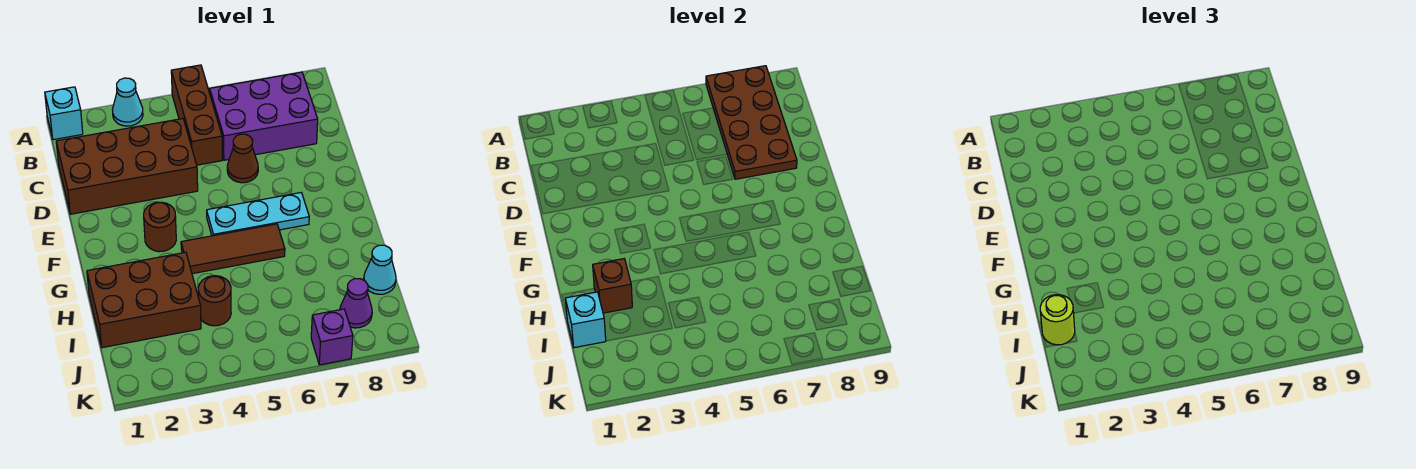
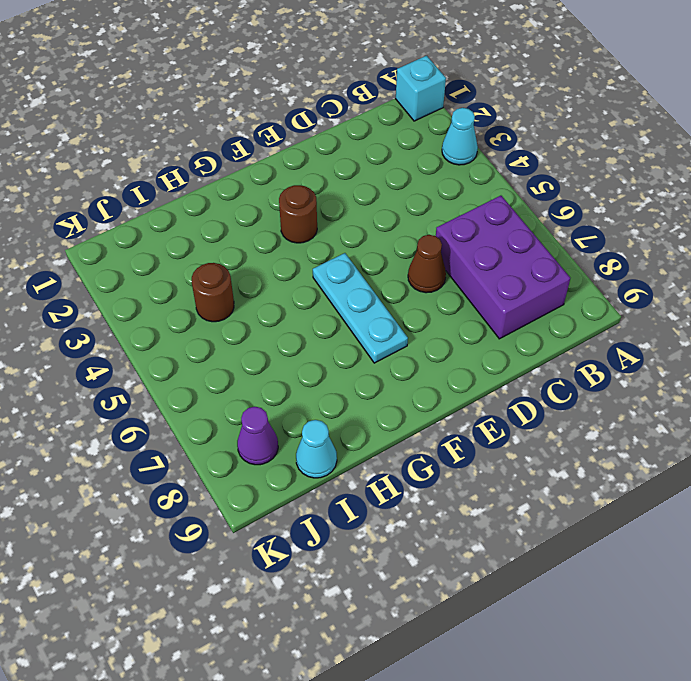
none -> brown brick A5:C5 level 1
none -> brown brick C1:D4 level 1
none -> brown tile G4:G6 level 1

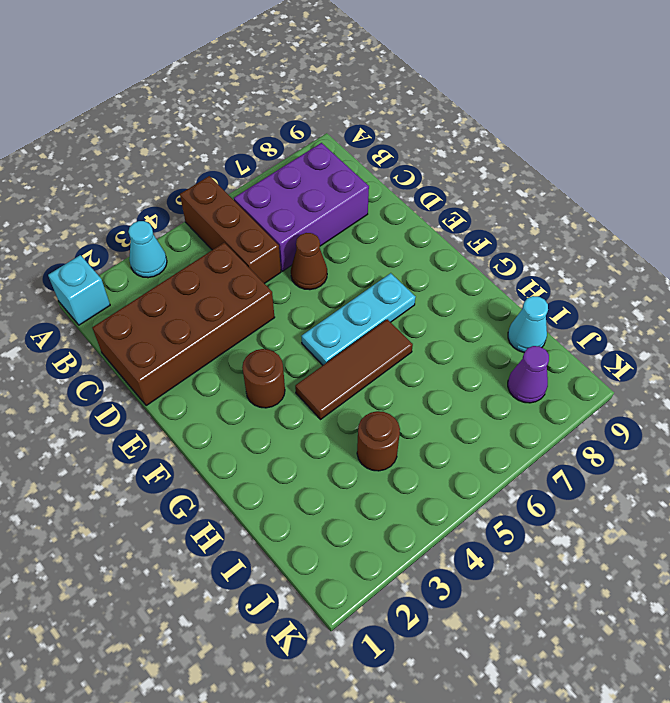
none -> brown brick H1:I3 level 1
none -> purple brick K7 level 1
none -> brown plate A7:D8 level 2

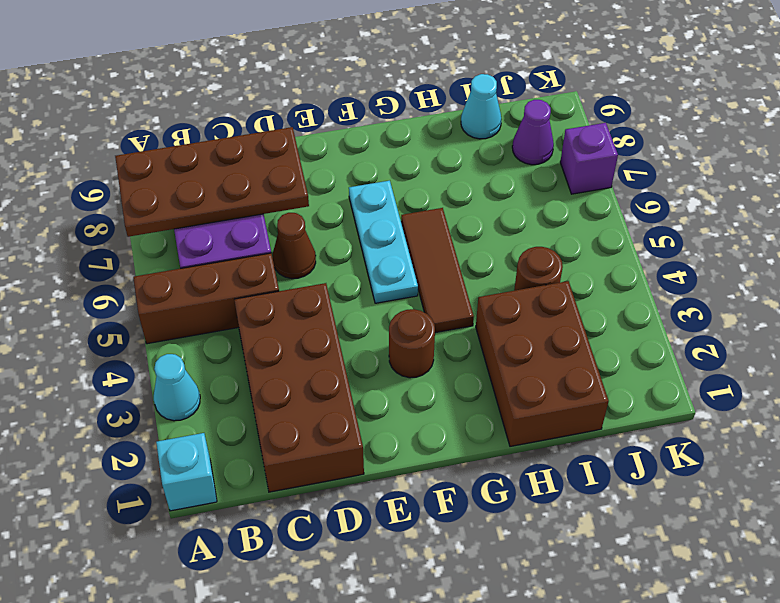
none -> brown brick H2 level 2
none -> cyan brick I1 level 2
none -> lime round brick I1 level 3

